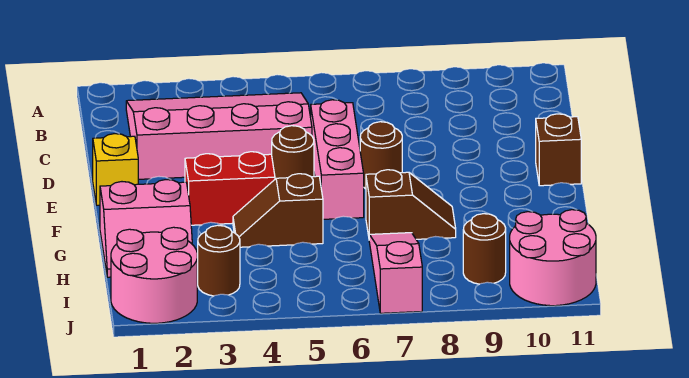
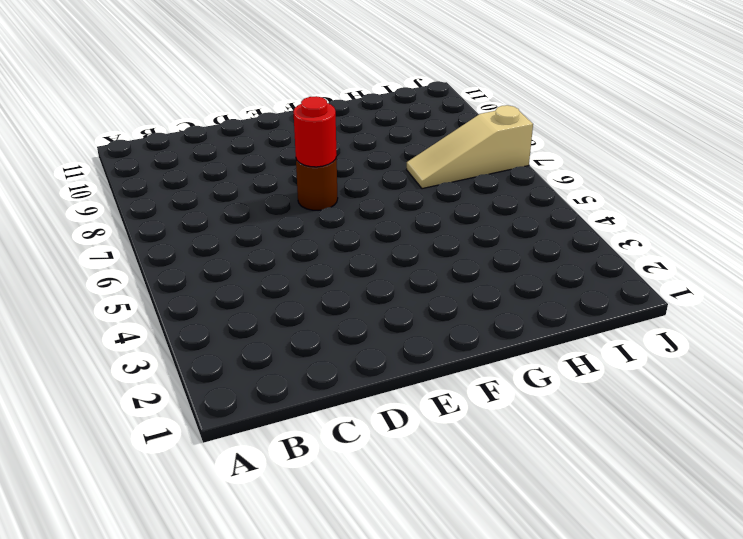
red round brick E7 level 2 -> none
tan slope H7:J7 level 1 top J -> pink slope H7:J7 level 1 top J
none -> pink slope B2:D5 level 1 top D
none -> pink brick D6:F6 level 1
none -> yellow brick E1 level 1

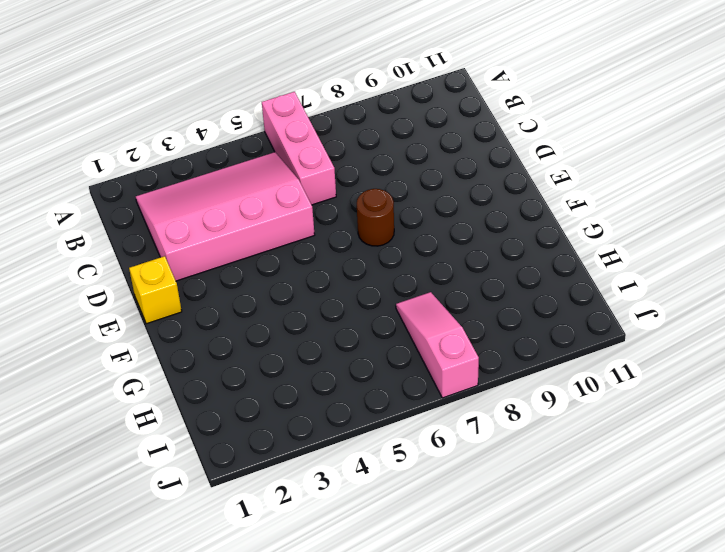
pink brick A6:C6 level 1 -> pink brick D6:F6 level 1
none -> brown round brick E5 level 1
none -> brown brick E11 level 1
none -> red brick F3:F4 level 1

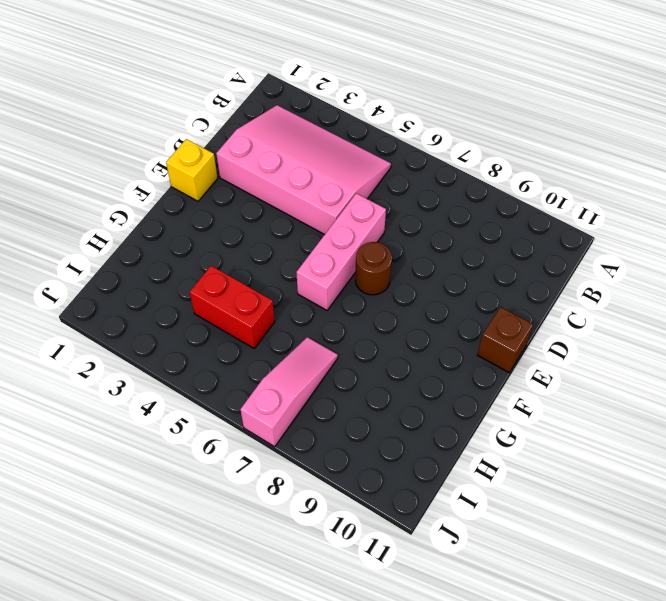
red brick H4:H5 level 1 -> red brick F3:F4 level 1
none -> brown round brick E5 level 1
none -> pink slope G1:H2 level 1 top G
none -> brown slope G4:G5 level 1 top 5

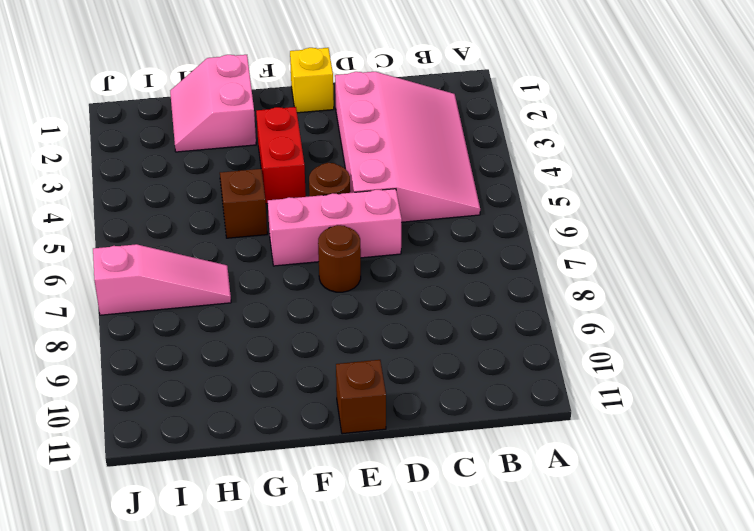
none -> brown slope G7:G8 level 1 top 7
none -> pink round brick I1:J2 level 1
none -> brown round brick I3 level 1

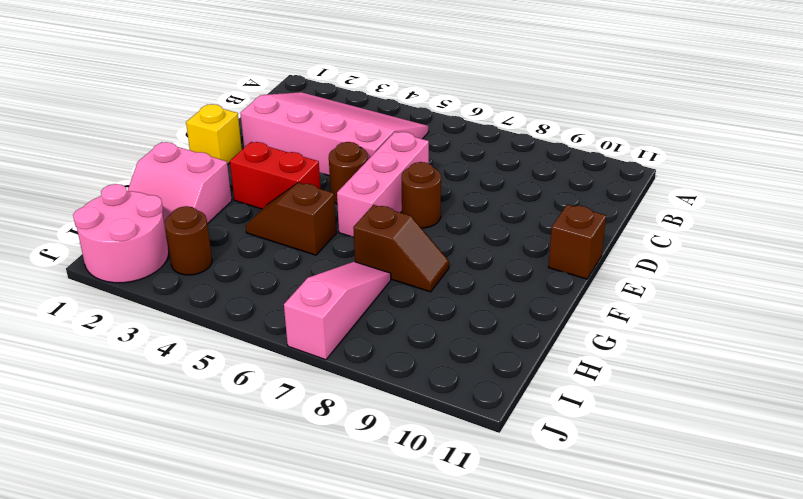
none -> brown round brick I9 level 1
none -> pink round brick I10:J11 level 1

